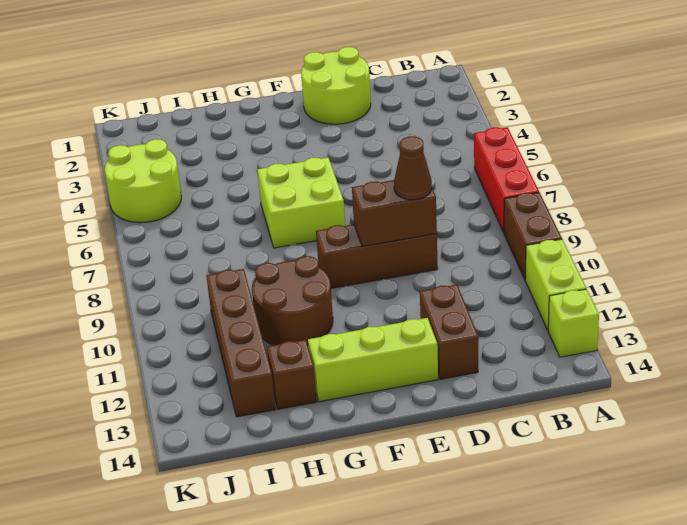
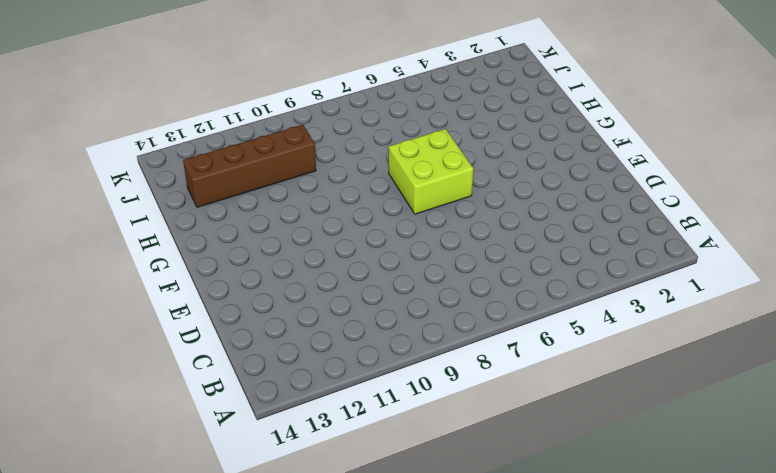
none -> red brick A6:A8 level 1
none -> brown brick A9:A10 level 1
none -> lime brick A11:A12 level 1

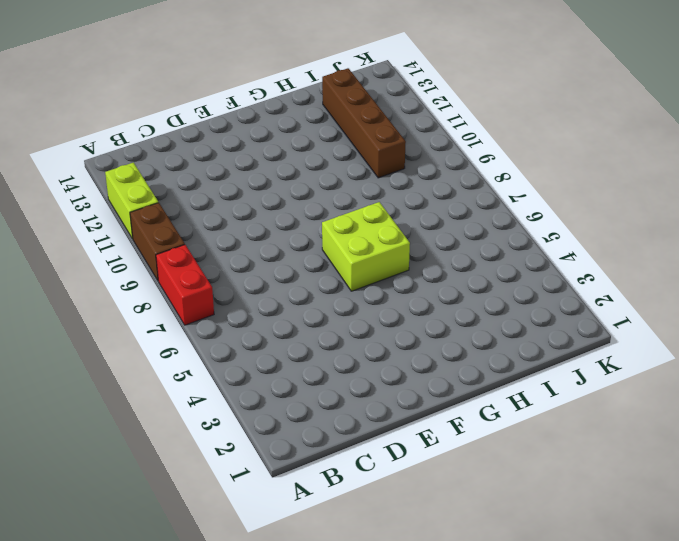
red brick A7:A8 level 1 -> red brick A6:A8 level 1
none -> lime brick A13 level 1
none -> lime round brick D1:E2 level 1
none -> brown brick D9:F9 level 1

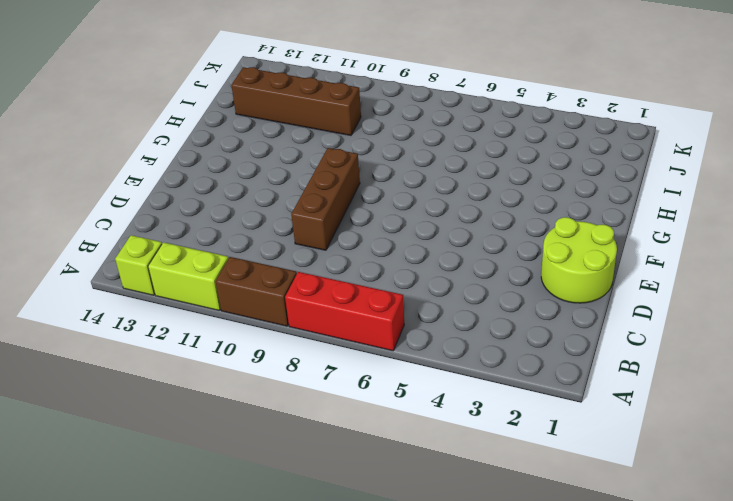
none -> brown brick D12:D13 level 1
none -> lime brick E13:G13 level 1
none -> lime brick F6:G7 level 1

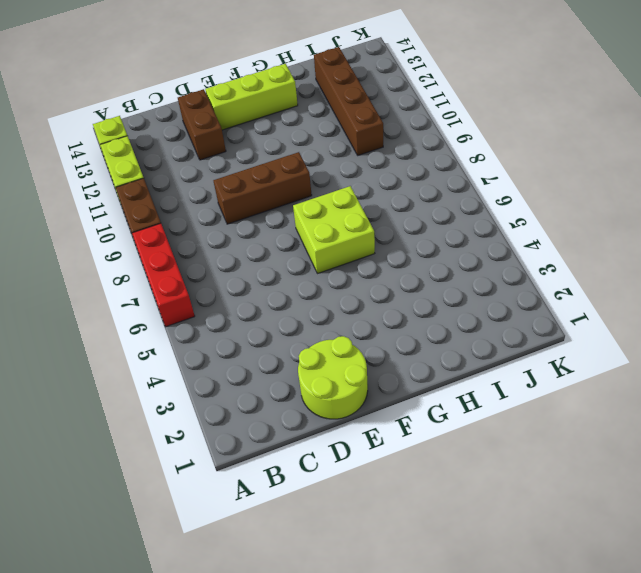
none -> brown round brick G10:H11 level 1
none -> brown brick H13 level 1
none -> lime round brick J4:K5 level 1

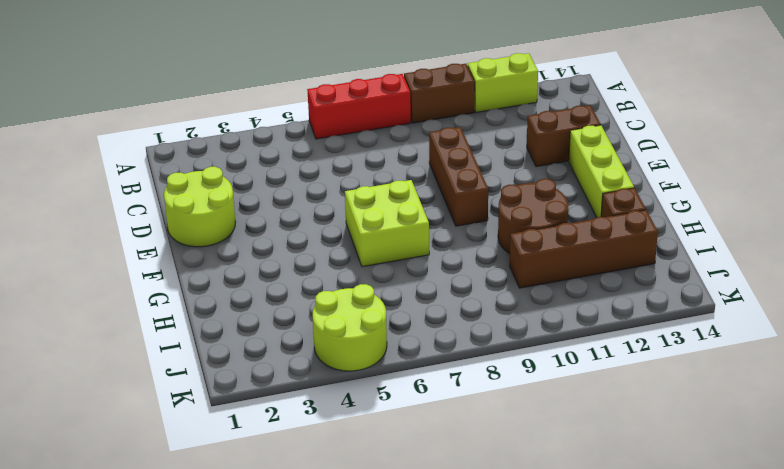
none -> lime brick A13 level 1
none -> brown brick D9:E9 level 2
none -> brown cone D9 level 3

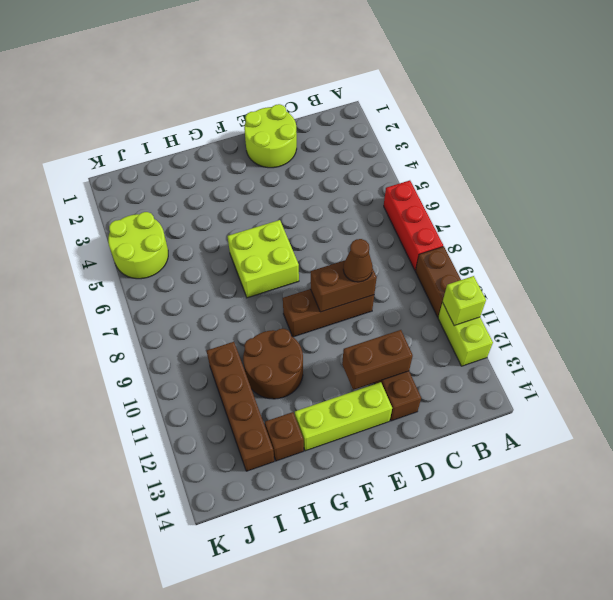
lime brick A11 level 2 -> lime brick A13 level 1
brown brick D12:E12 level 2 -> none

